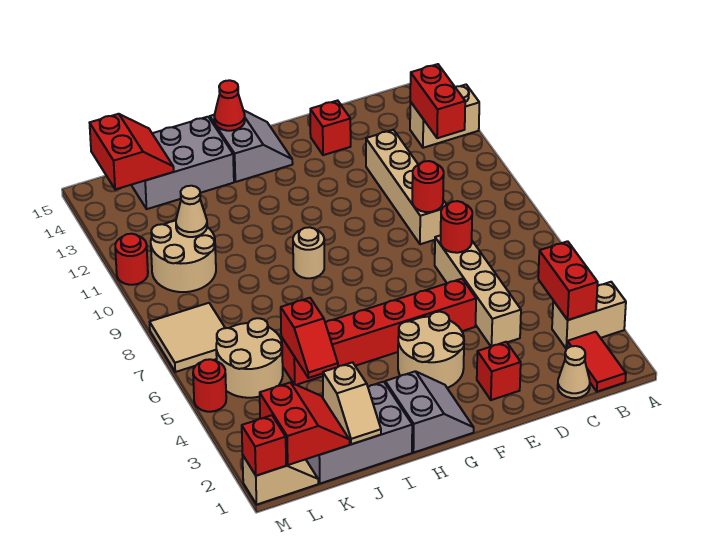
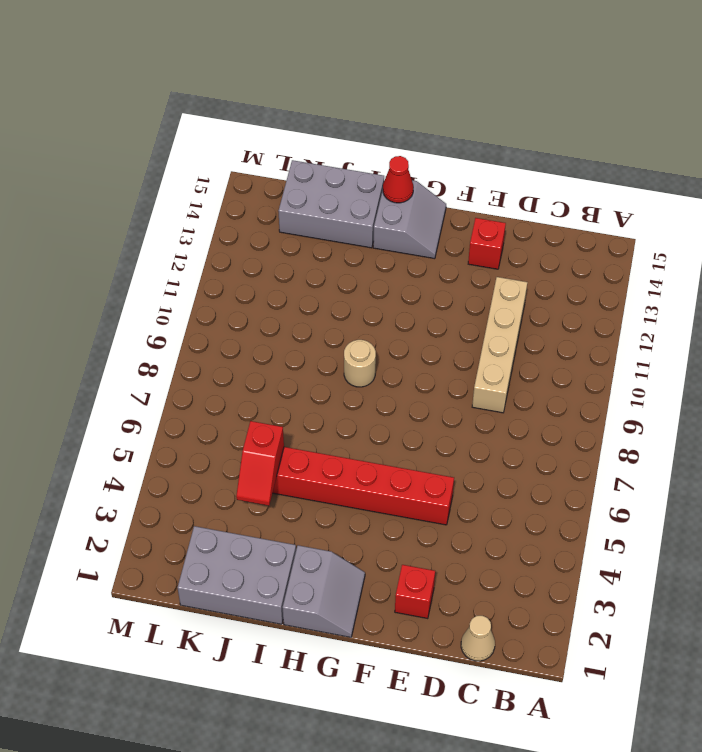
none -> tan brick A3:B3 level 1
none -> tan brick A13:B13 level 1
none -> red tile B1:B2 level 1
none -> tan brick D4:D7 level 1

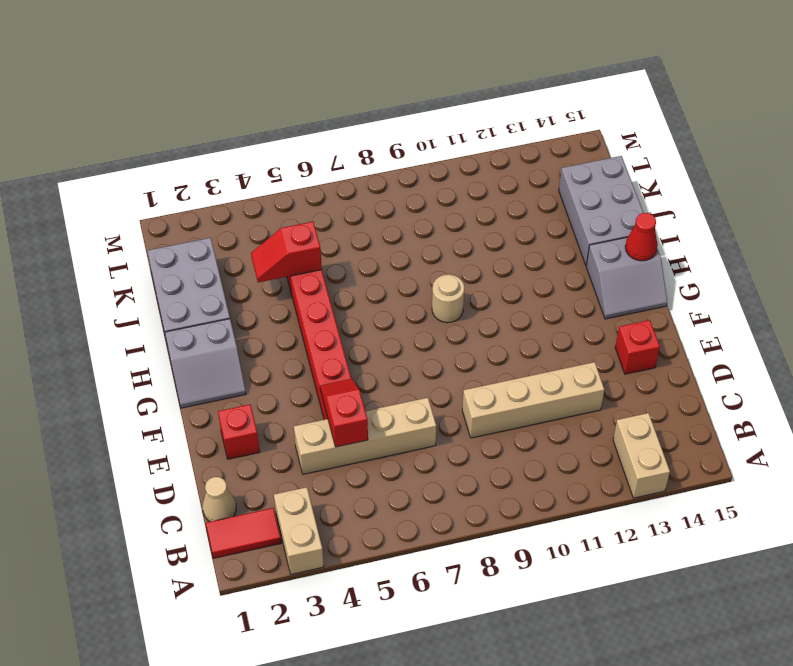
red slope D5:E5 level 2 top D -> none
none -> tan round brick F3:G4 level 1
none -> tan round brick K5:L6 level 1
none -> tan round brick K10:L11 level 1
none -> tan slope L1:M1 level 1 top M

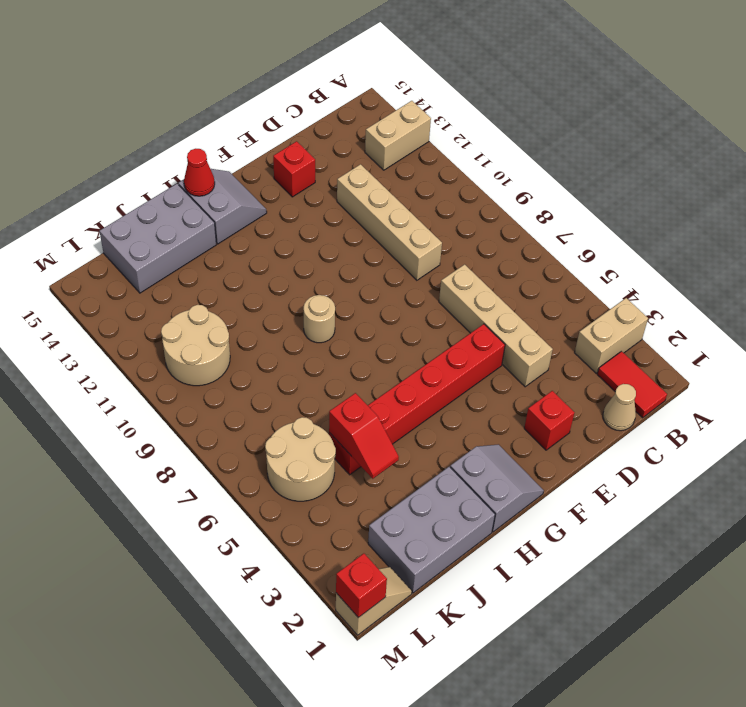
none -> tan round brick F3:G4 level 1
none -> tan tile L7:M8 level 1
none -> red round brick M5 level 1
none -> red round brick M11 level 1

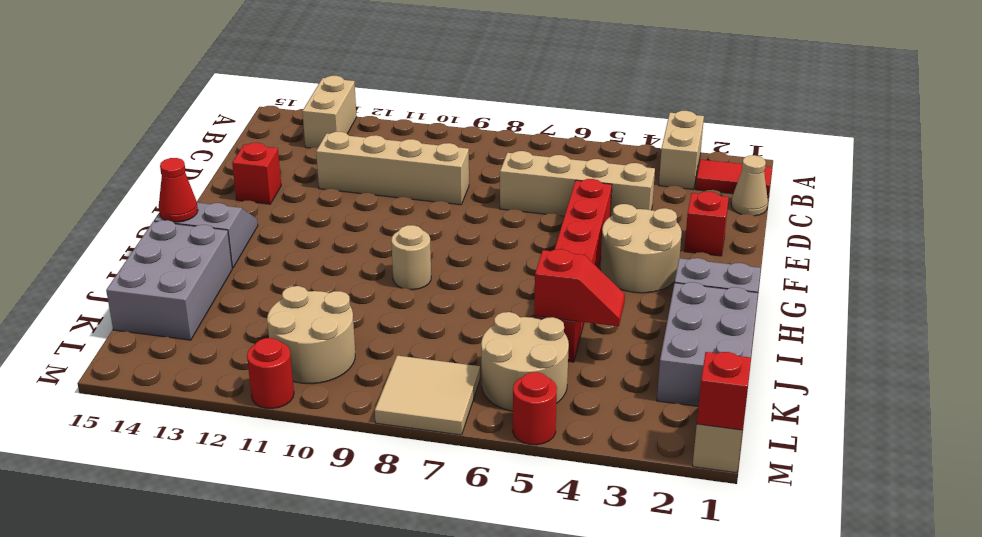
none -> red brick B3:B4 level 2
none -> red brick B12:B13 level 2
none -> red round brick D7 level 2
none -> red round brick D9 level 2

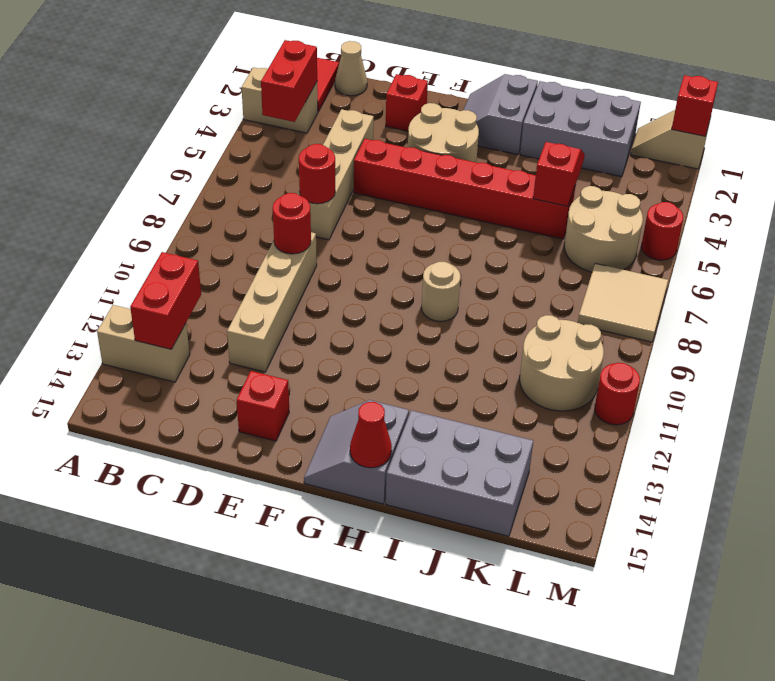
none -> tan slope J1:J2 level 2 top 2
none -> red slope K1:L2 level 2 top L
none -> tan cone K11 level 2
none -> red slope K14:L15 level 2 top L

